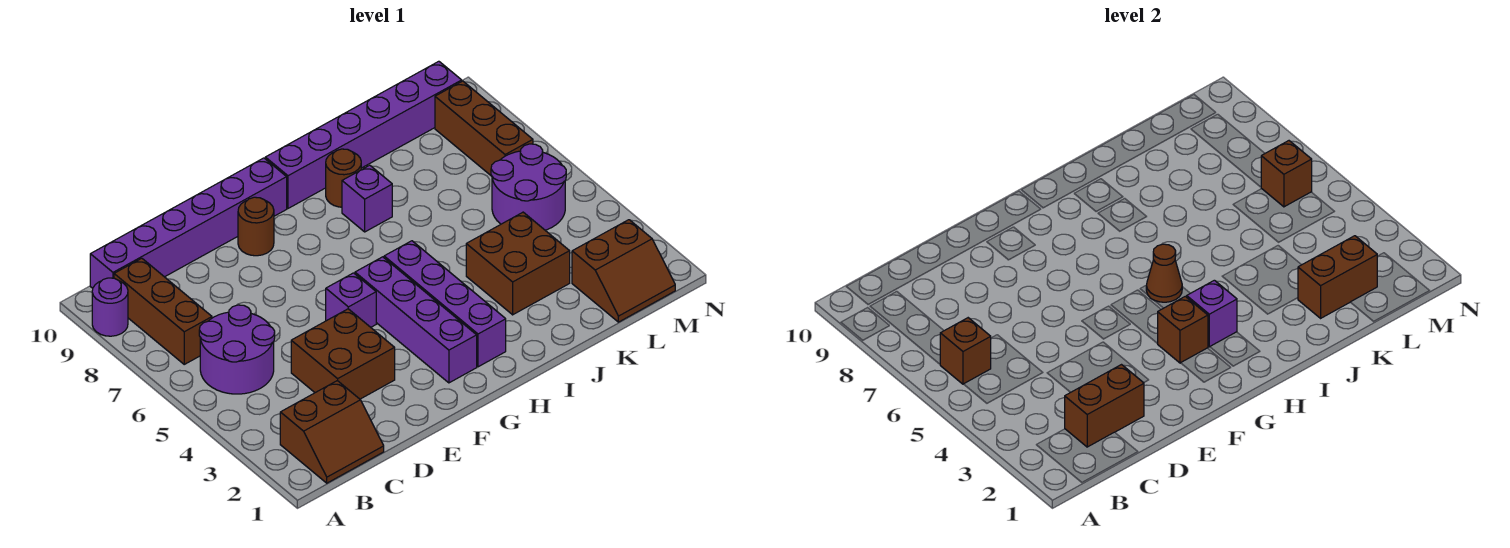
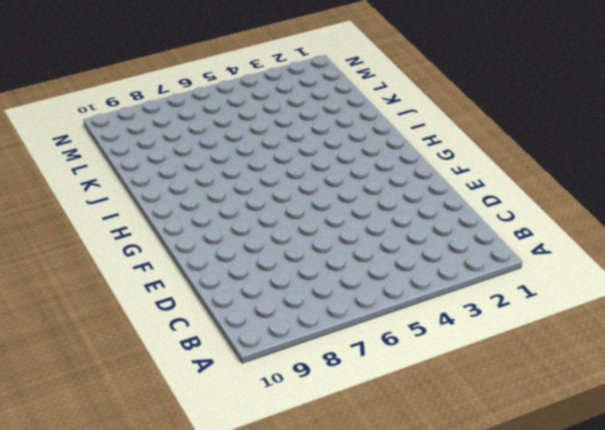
none -> purple round brick A9 level 1
none -> brown slope B1:C2 level 1 top 2
none -> purple round brick B5:C6 level 1

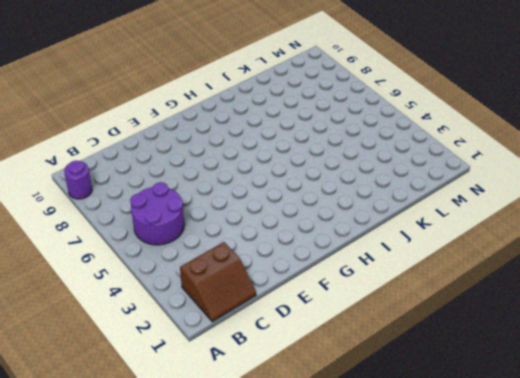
none -> brown brick B7:B9 level 1
none -> purple brick B10:G10 level 1
none -> brown brick D3:E4 level 1

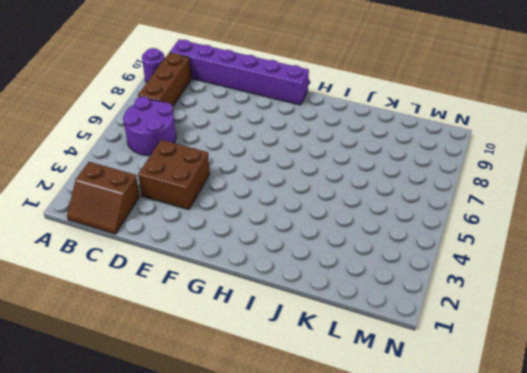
none -> purple brick F5 level 1
none -> brown round brick F9 level 1
none -> purple brick G2:G5 level 1

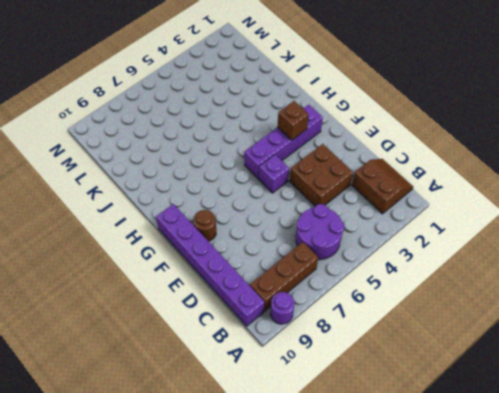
none -> purple brick H2:H5 level 1
none -> purple brick H10:M10 level 1
none -> purple brick I8 level 1

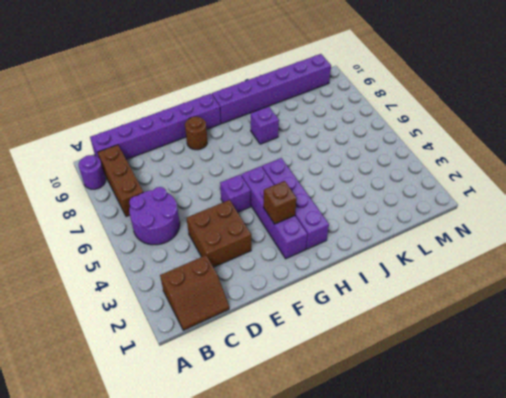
none -> brown round brick I9 level 1
none -> brown brick J3:K4 level 1
none -> brown slope L1:M2 level 1 top 2

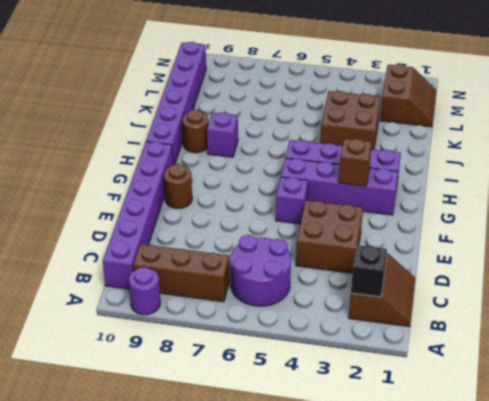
black brick B2 level 2 -> none
none -> purple round brick L5:M6 level 1
none -> brown brick M7:M9 level 1
none -> brown brick B6 level 2

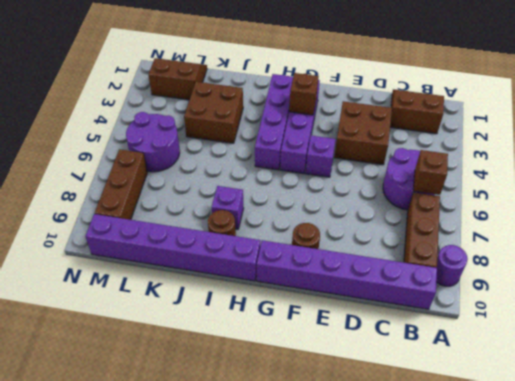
none -> brown brick C2:D2 level 2
none -> purple brick H3 level 2
none -> brown cone H5 level 2

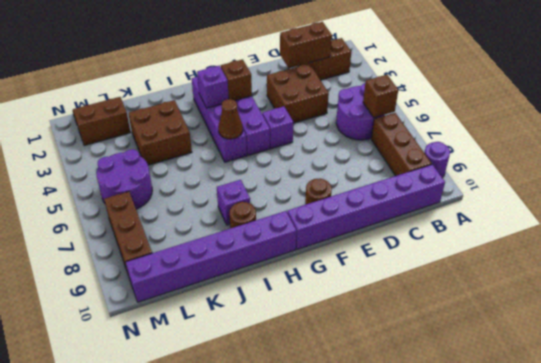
none -> brown brick K2:L2 level 2
none -> brown brick M6 level 2

